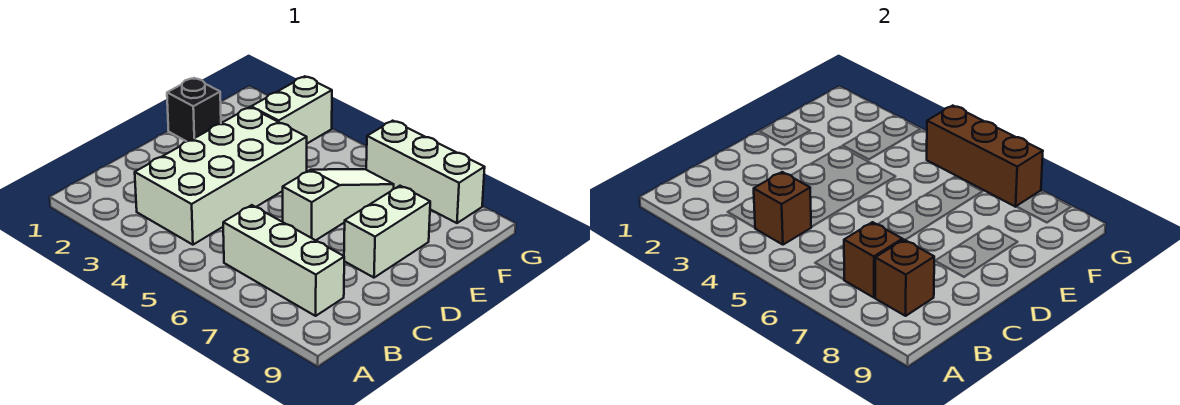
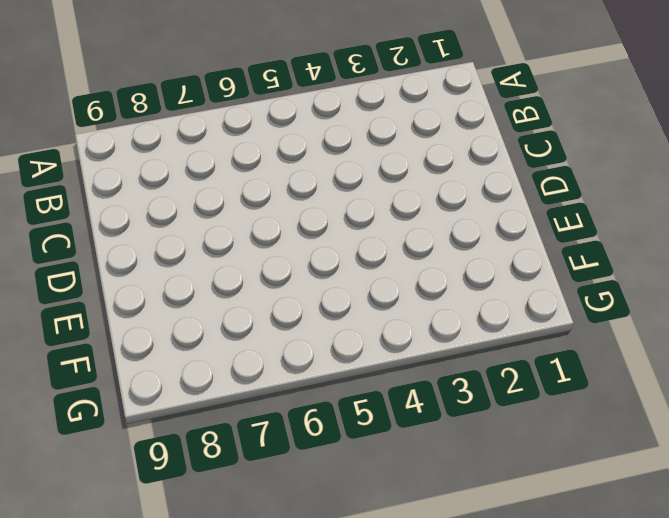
none -> white brick B3:E4 level 1
none -> white brick B6:B8 level 1

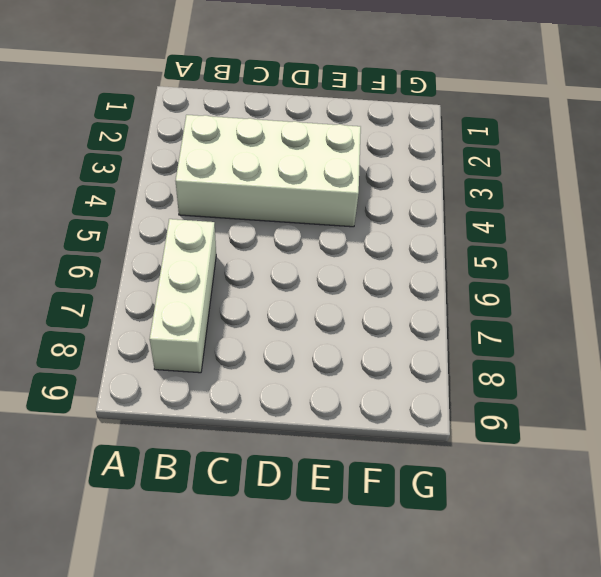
none -> white slope D6:F6 level 1 top D
none -> white brick D8:E8 level 1

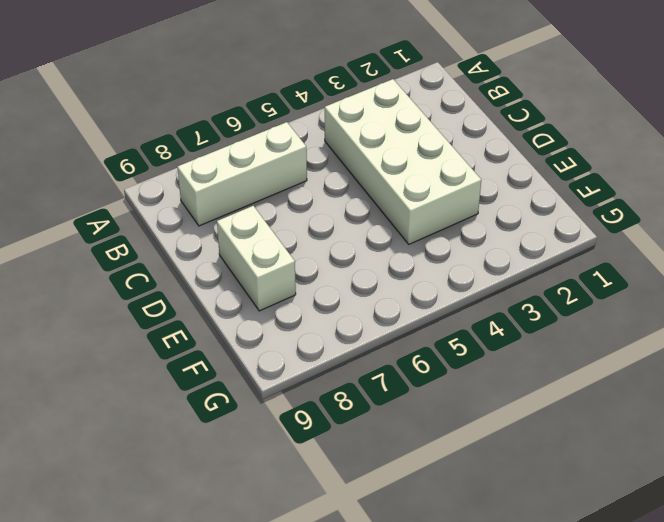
none -> white slope D6:F6 level 1 top D
none -> black brick E1 level 1

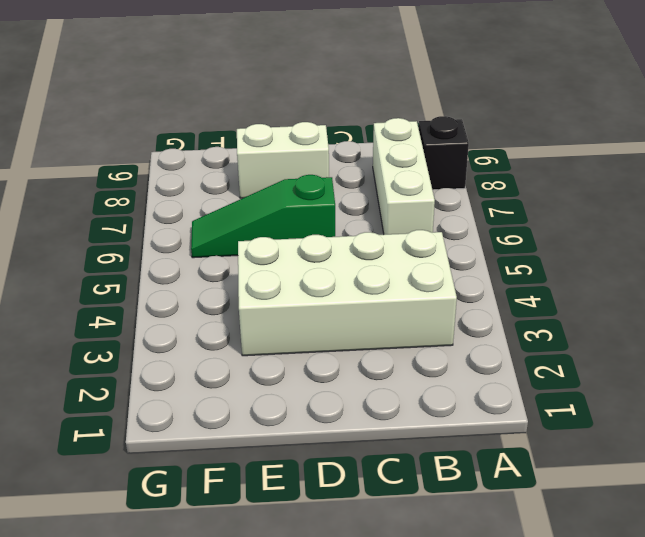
black brick A8 level 1 -> black brick E1 level 1
green slope D6:F6 level 1 top D -> white slope D6:F6 level 1 top D
none -> white brick F3:G3 level 1
none -> white brick G6:G8 level 1

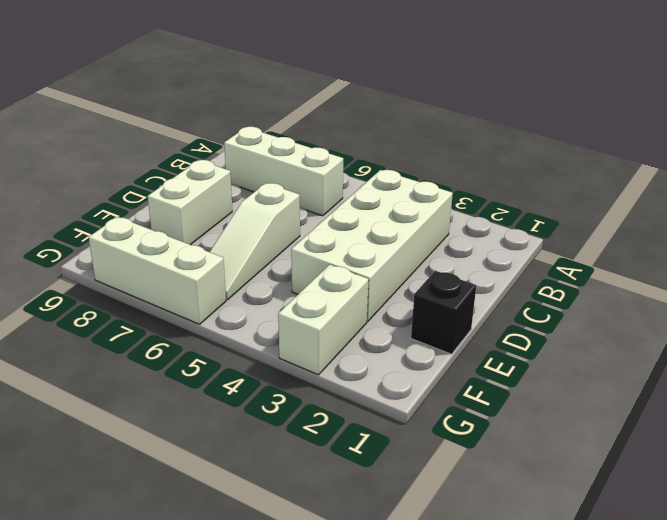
none -> brown brick B4 level 2
none -> brown brick B7 level 2

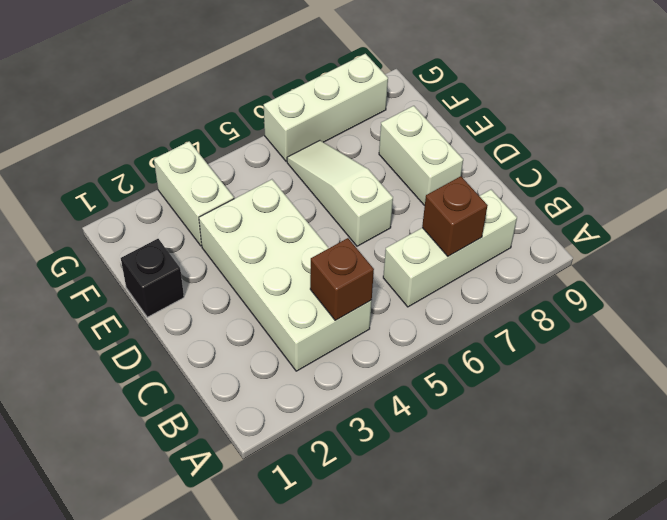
none -> brown brick B8 level 2
none -> brown brick G5:G7 level 2

